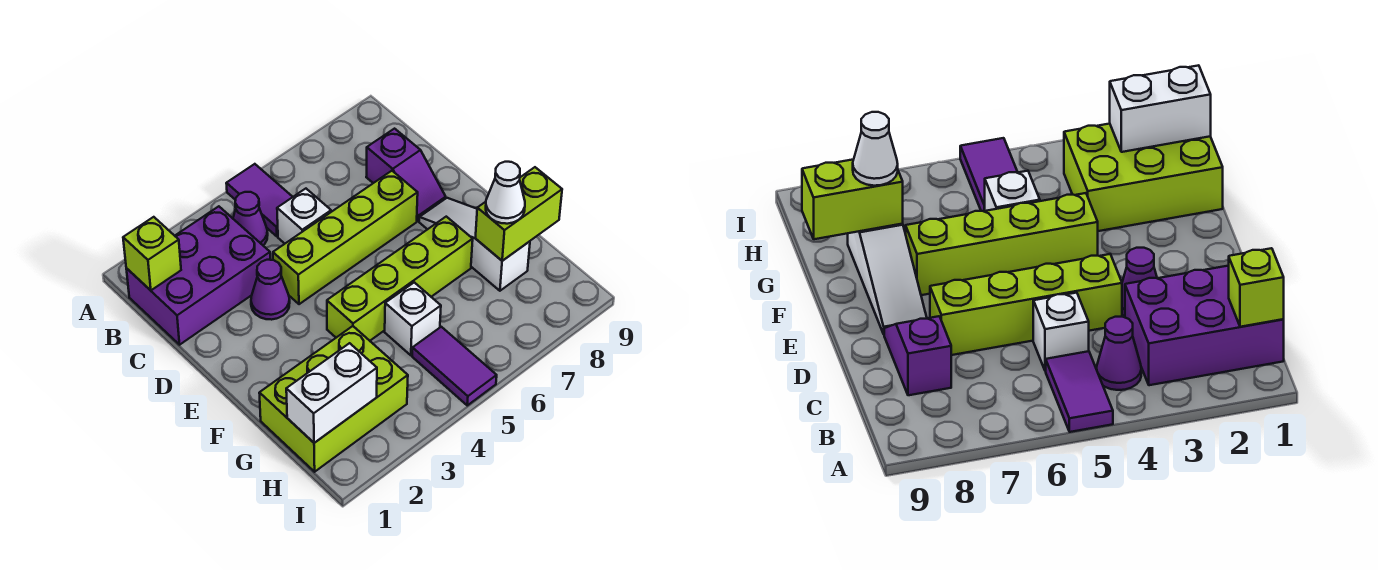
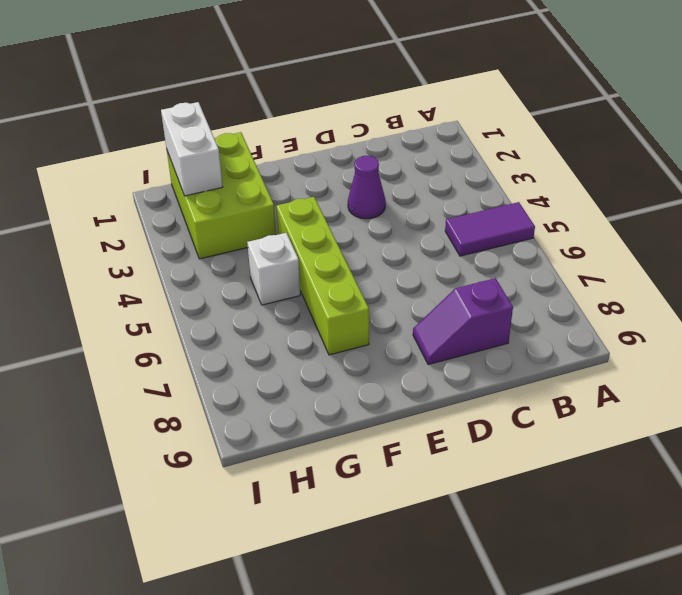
none -> purple brick B1:C3 level 1
none -> purple cone B4 level 1
none -> white brick C5 level 1

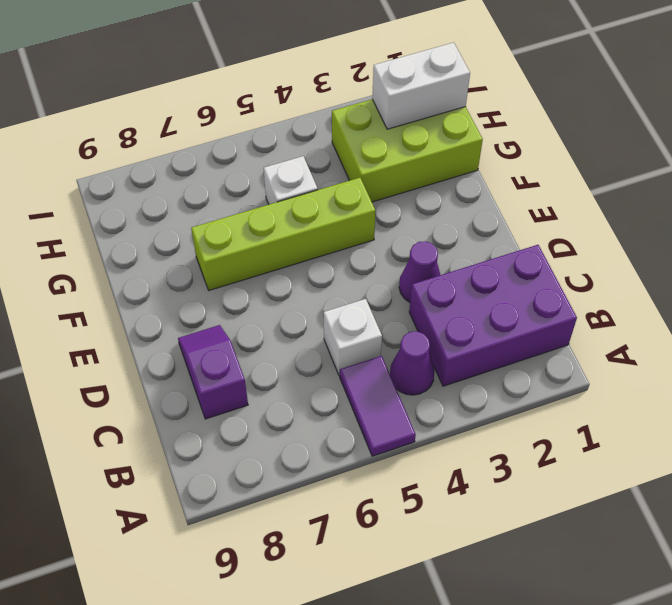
none -> lime brick D4:D7 level 1
none -> white slope E8:G8 level 1 top G
none -> purple tile H5:I5 level 1

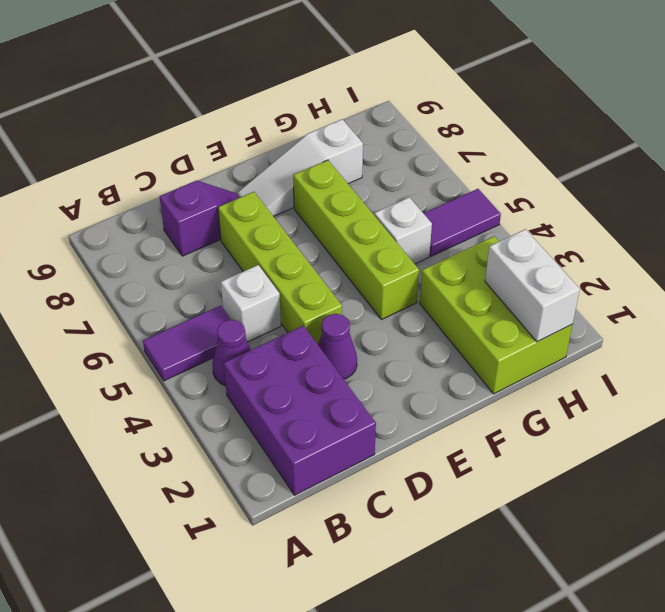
none -> lime brick B1 level 2
none -> lime brick G8:G9 level 2
none -> white cone G8 level 3

